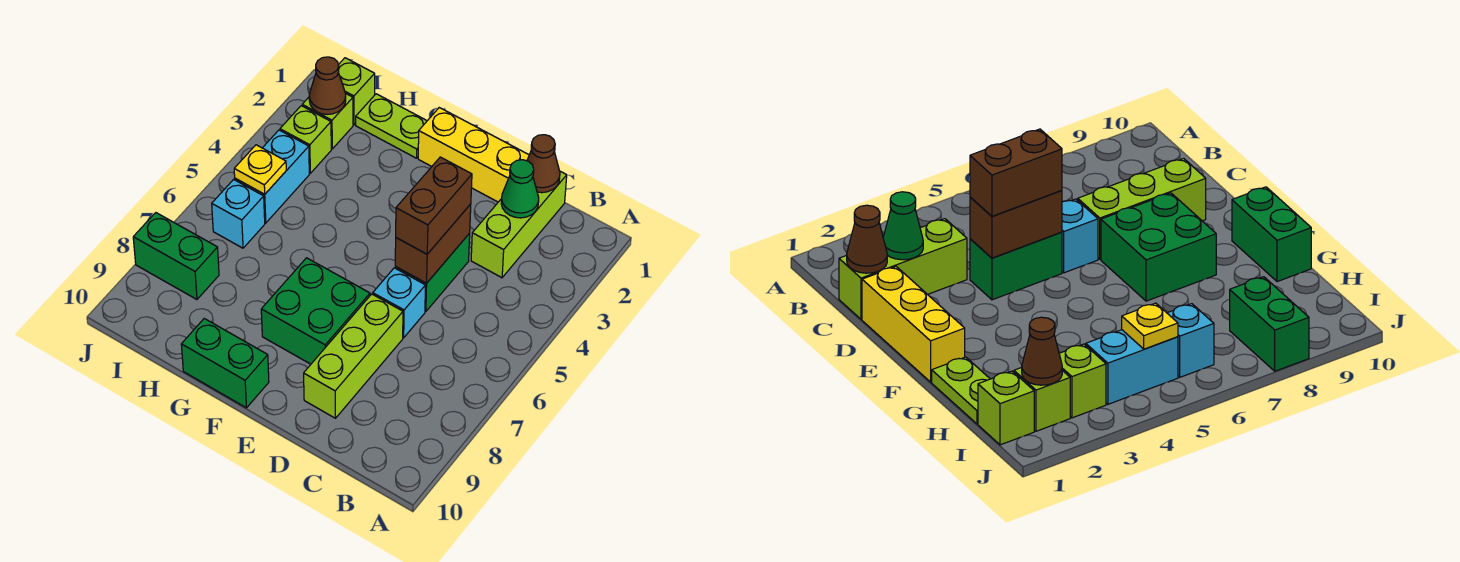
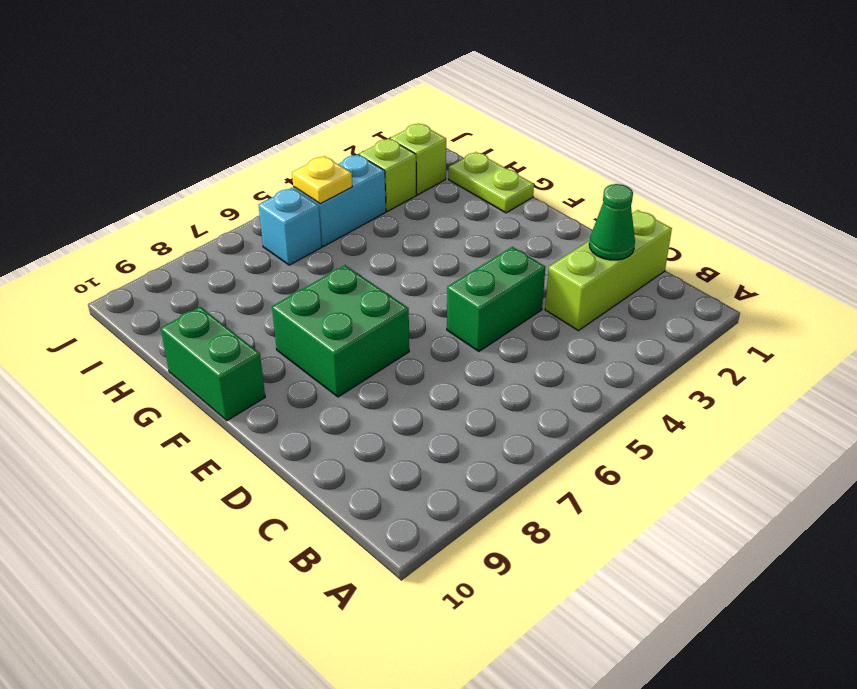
none -> yellow brick D1:F1 level 1
none -> cyan brick D6 level 1
none -> lime brick D7:D9 level 1

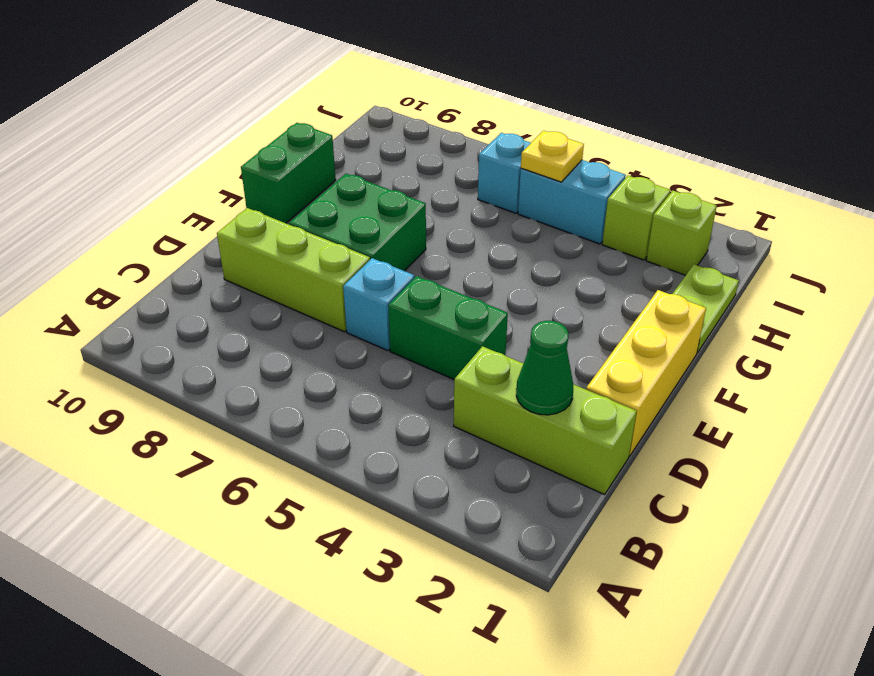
none -> lime brick I1 level 1
none -> green brick I8:J8 level 1
none -> brown cone C1 level 2

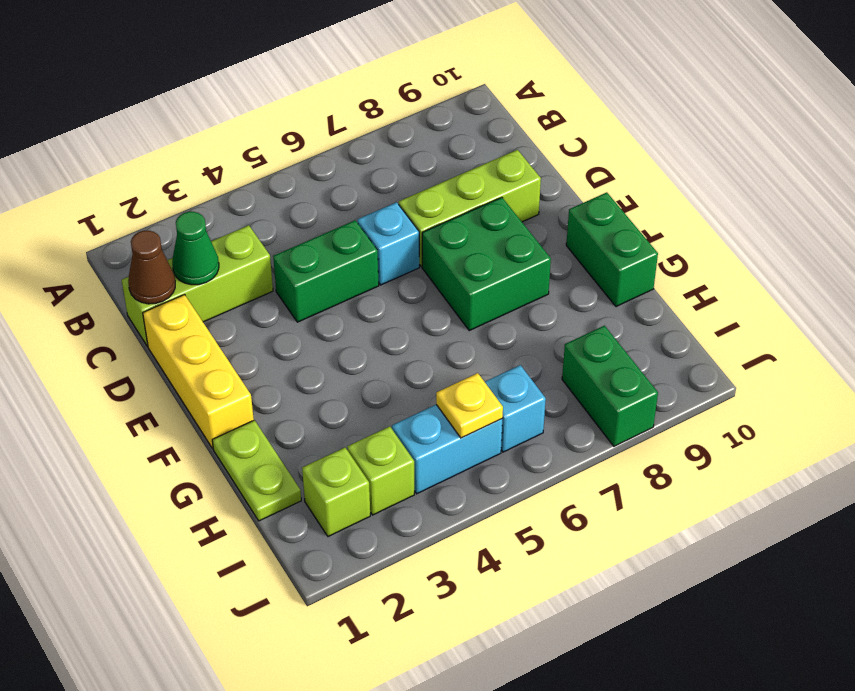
none -> lime brick I1 level 1
none -> brown brick D4:D5 level 2
none -> brown cone I2 level 2

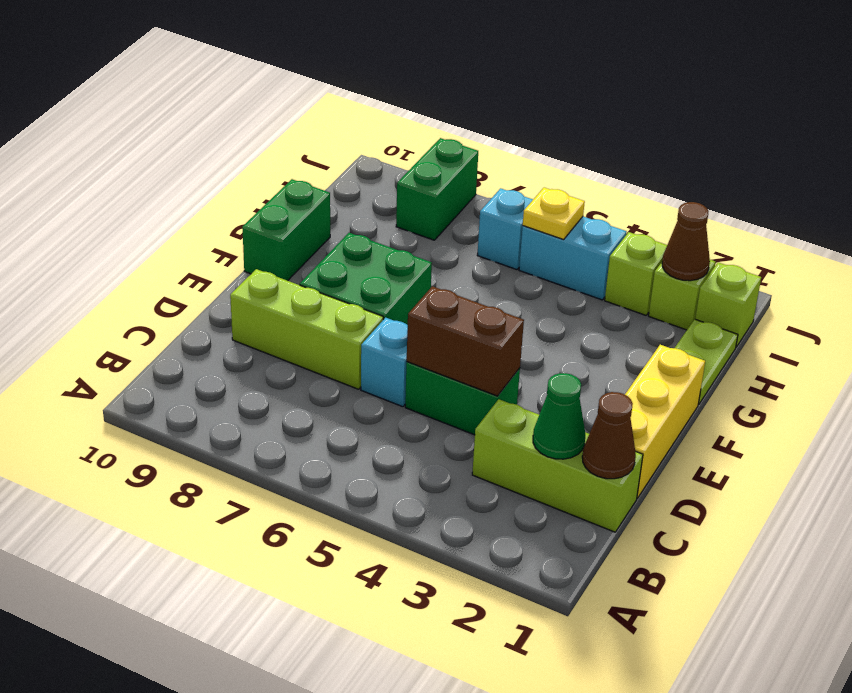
none -> brown brick D4:D5 level 3

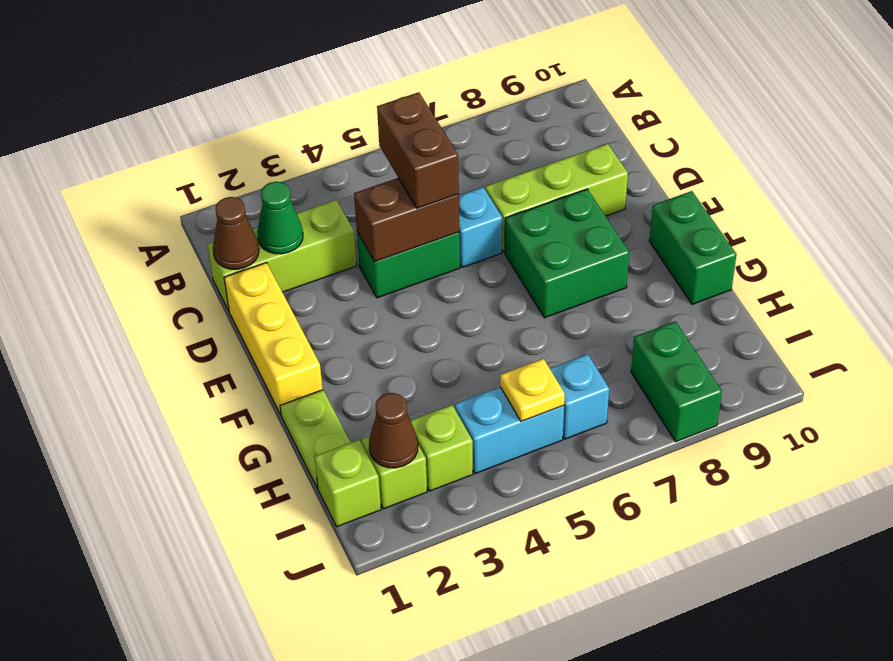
brown brick C5:D5 level 3 -> brown brick D4:D5 level 3

